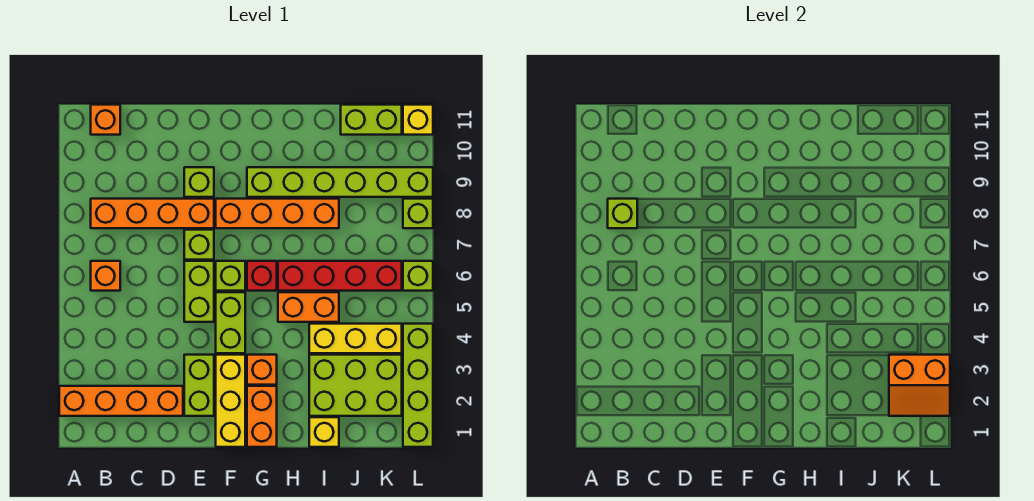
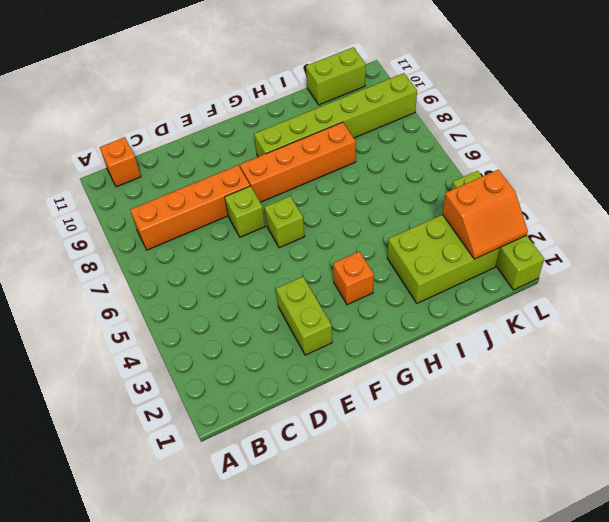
none -> orange brick A2:D2 level 1
none -> orange brick B6 level 1
none -> lime brick E5:E6 level 1

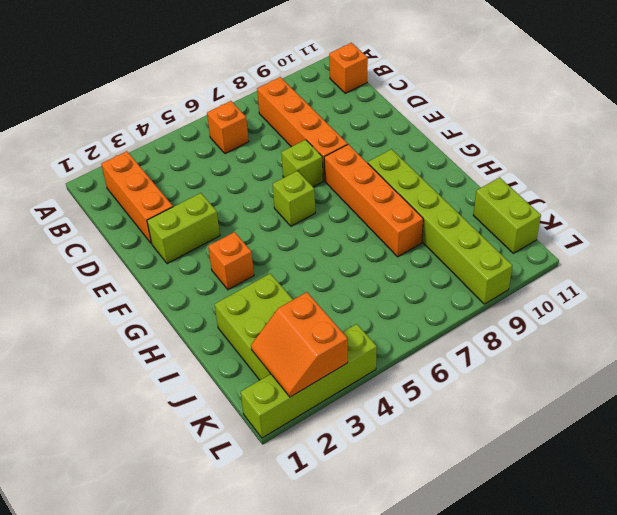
orange brick B2:D2 level 1 -> orange brick A2:D2 level 1
none -> lime brick E5:E6 level 1
none -> lime brick E9 level 1
none -> yellow brick F1:F3 level 1

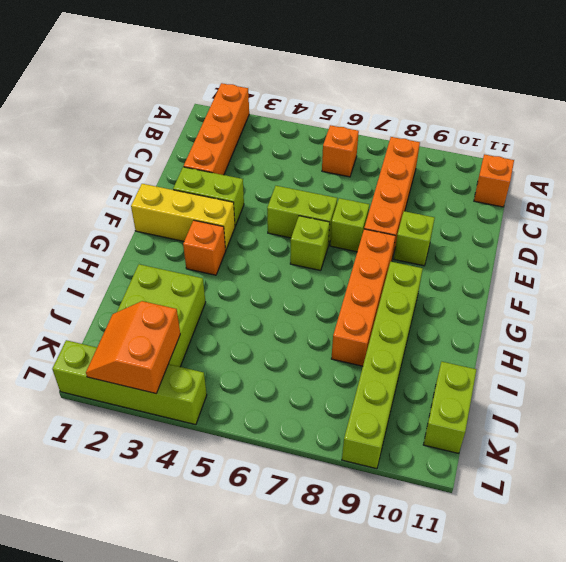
none -> lime brick F4:F5 level 1
none -> orange brick G1:G2 level 1
none -> red brick G6 level 1

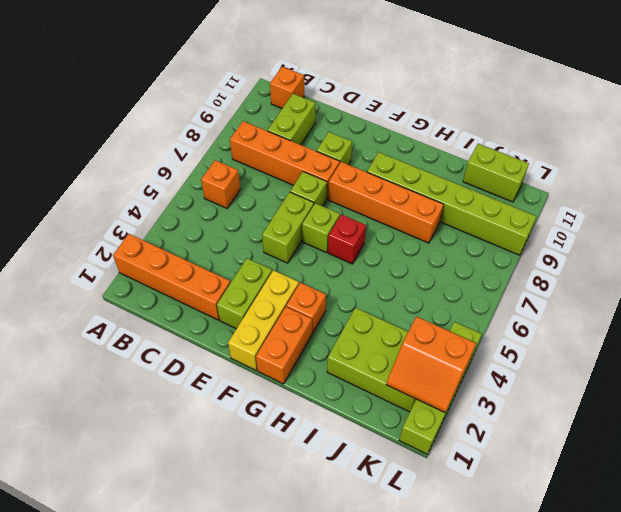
lime brick C9:C10 level 1 -> lime brick F4:F5 level 1
none -> orange brick H5:I5 level 1
none -> red brick H6:K6 level 1
none -> yellow brick I1 level 1

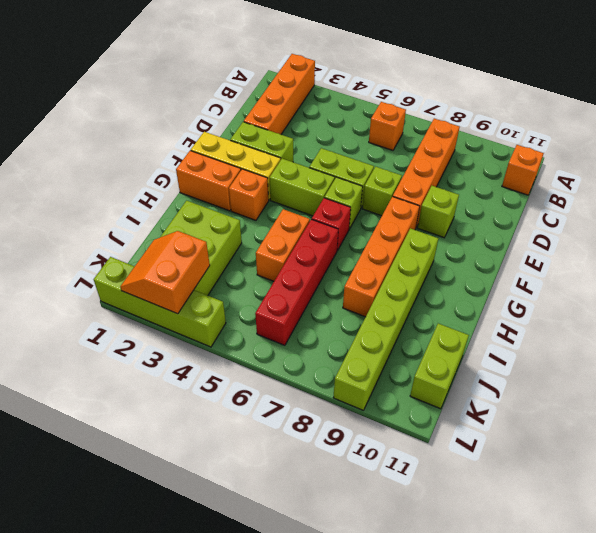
none -> yellow brick I1 level 1
none -> yellow brick I4:K4 level 1
none -> lime brick L6 level 1

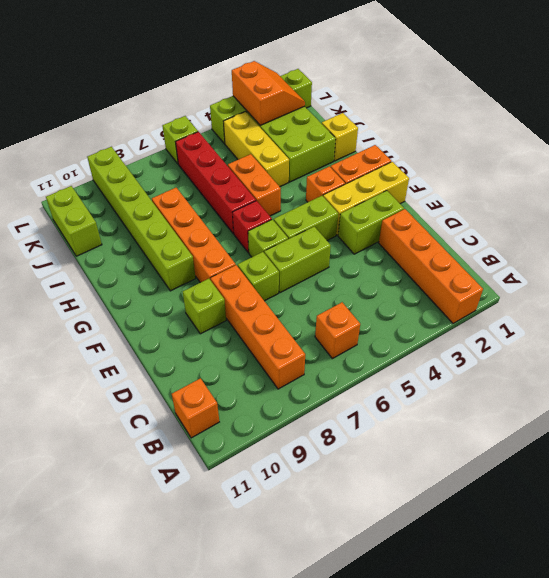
none -> lime brick L8 level 1
none -> yellow brick L11 level 1
none -> lime brick B8 level 2

